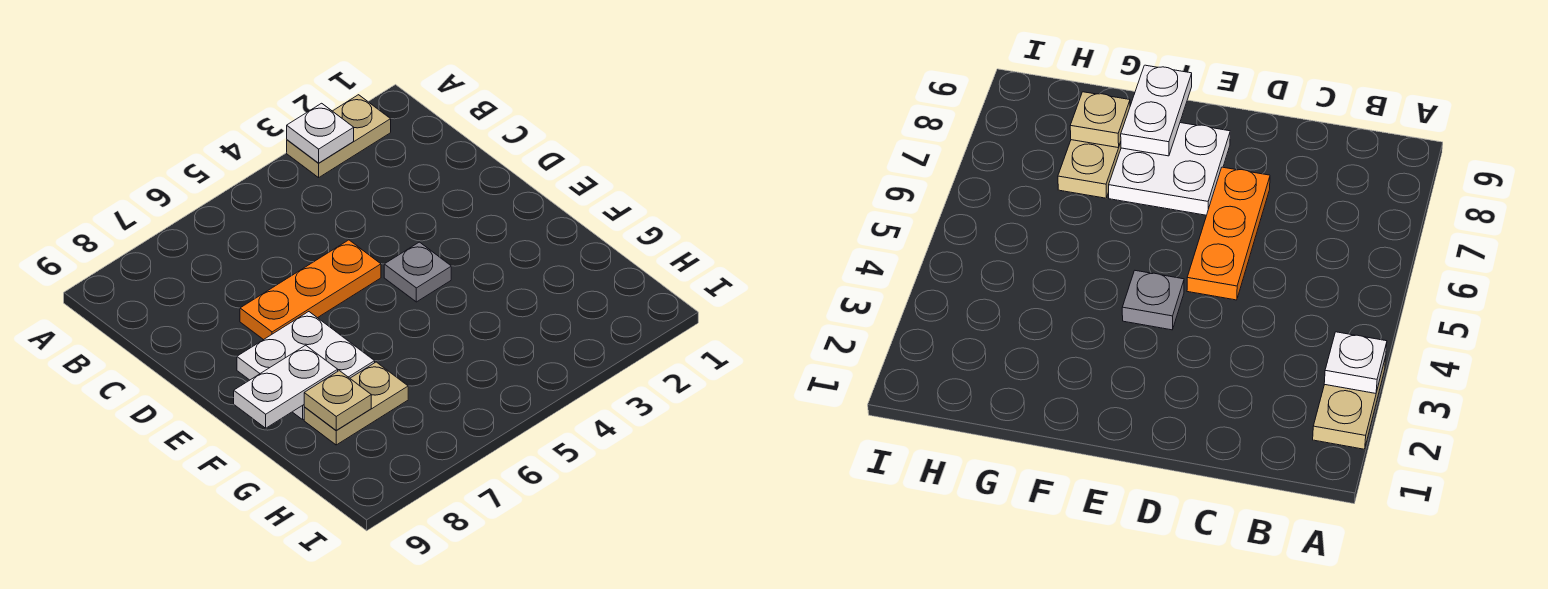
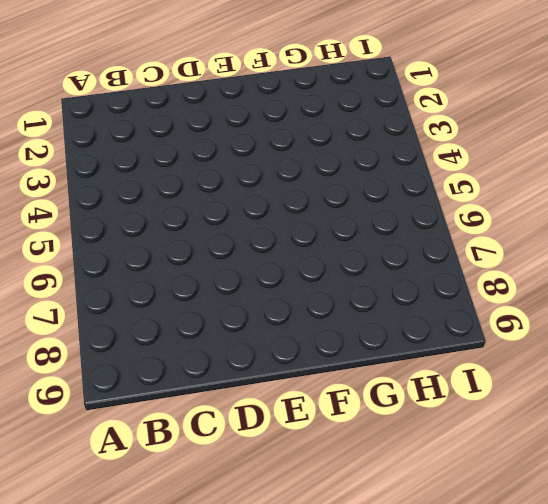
none -> tan plate A2:A3 level 1
none -> orange plate D5:D7 level 1

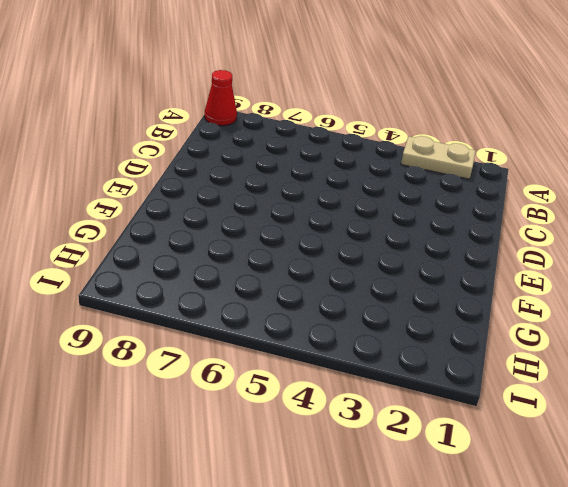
red cone A9 level 1 -> none
none -> orange plate D5:D7 level 1
none -> grey plate E4 level 1

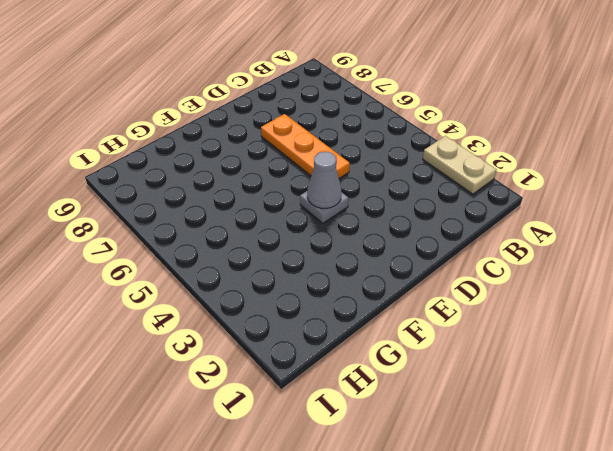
grey cone E4 level 2 -> none
none -> white plate E7:F8 level 1
none -> tan plate G7:G8 level 1

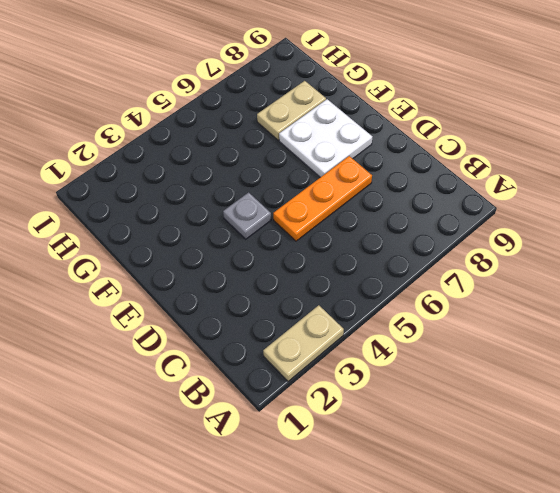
none -> white plate A3 level 2
none -> white plate F8:F9 level 2

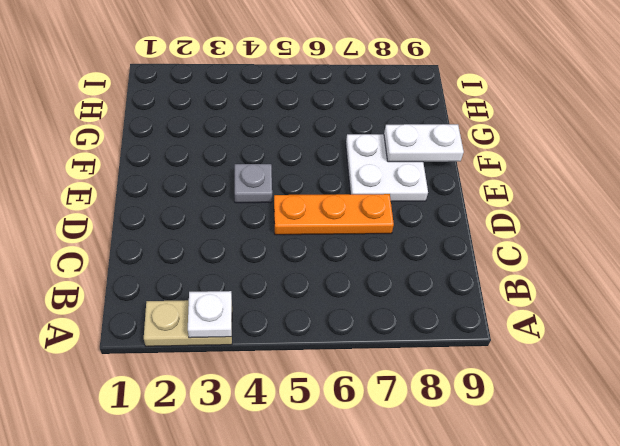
none -> tan plate G7:G8 level 1
none -> tan plate G8 level 2

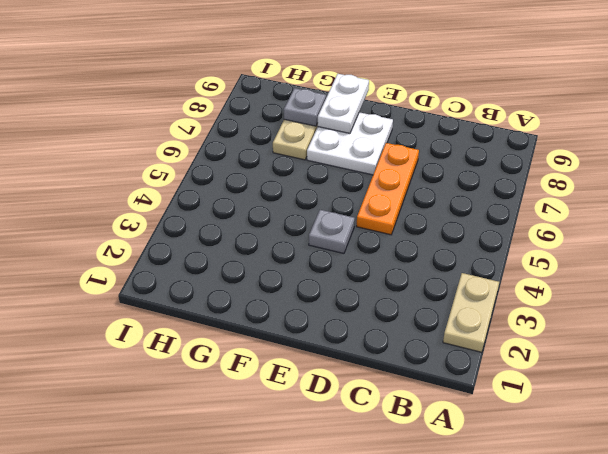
grey plate G8 level 2 -> tan plate G8 level 2
none -> white plate A3 level 2

